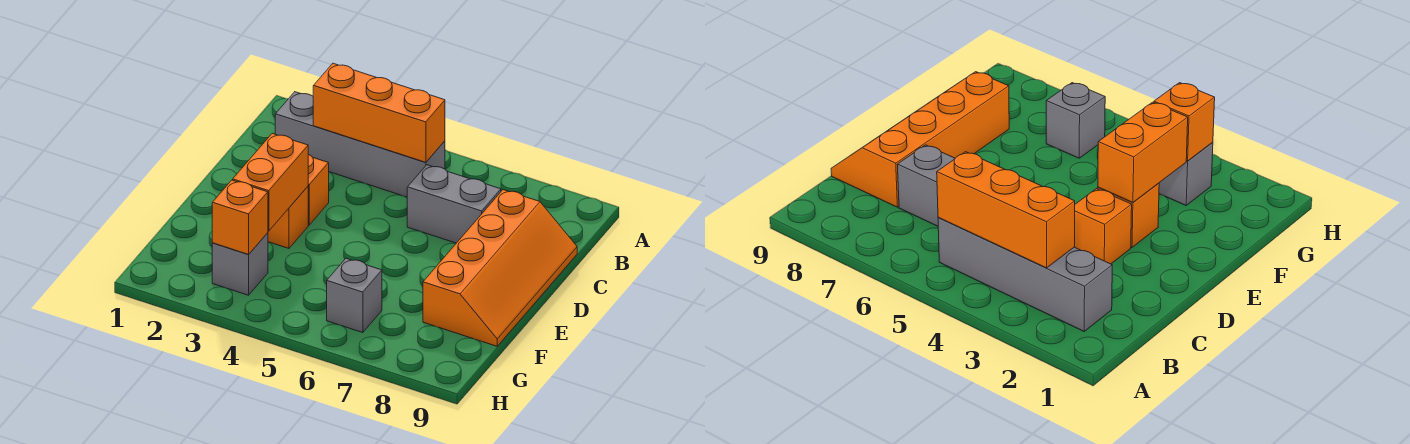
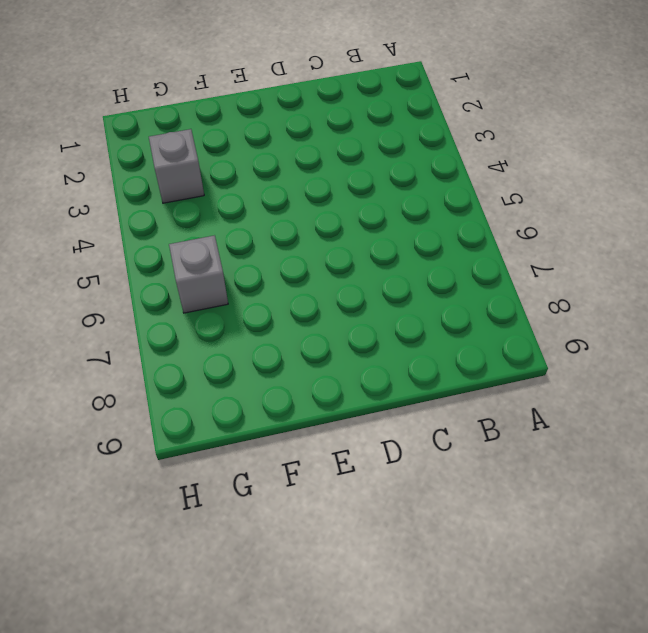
none -> grey brick B2:B5 level 1
none -> grey brick C6:C7 level 1

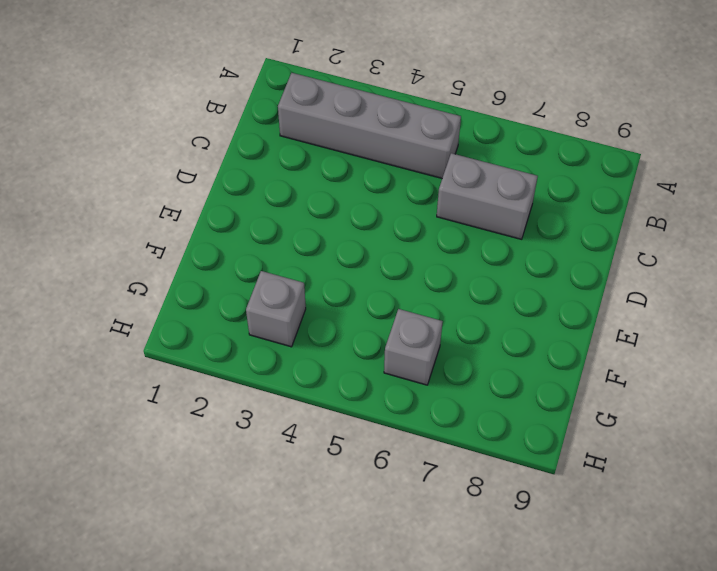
none -> orange slope C8:F9 level 1 top 8
none -> orange brick D3 level 1

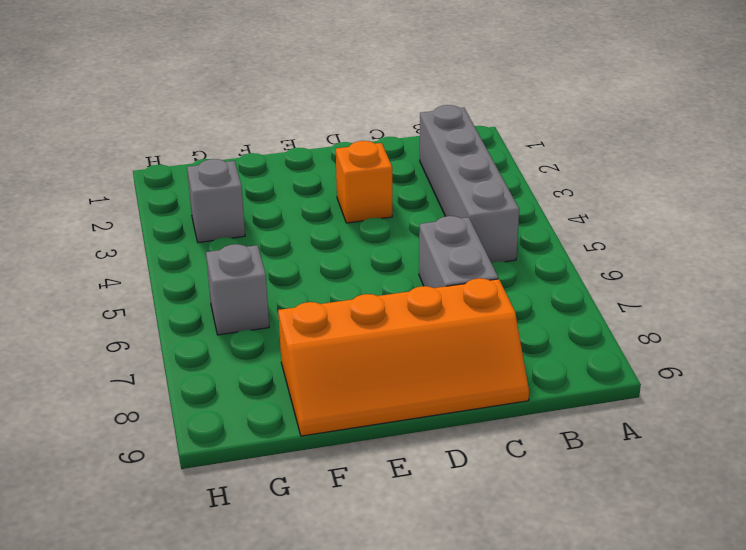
none -> orange brick E3 level 1
none -> orange brick B3:B5 level 2

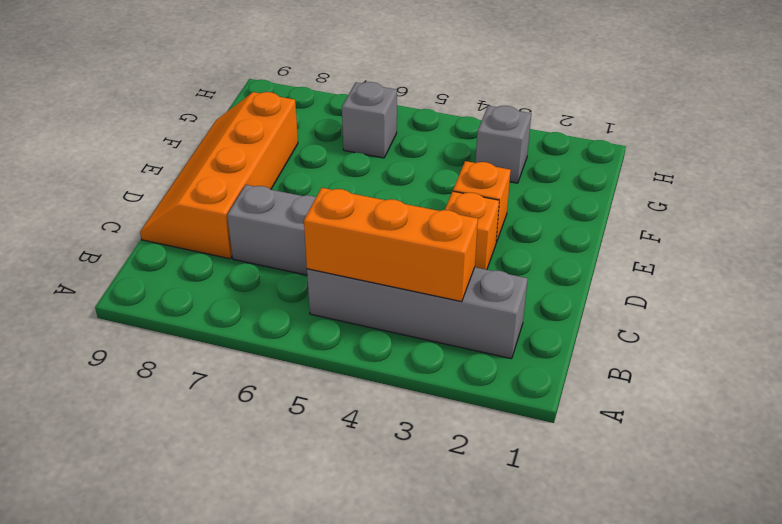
none -> orange brick E3:F3 level 2
none -> orange brick G3 level 2

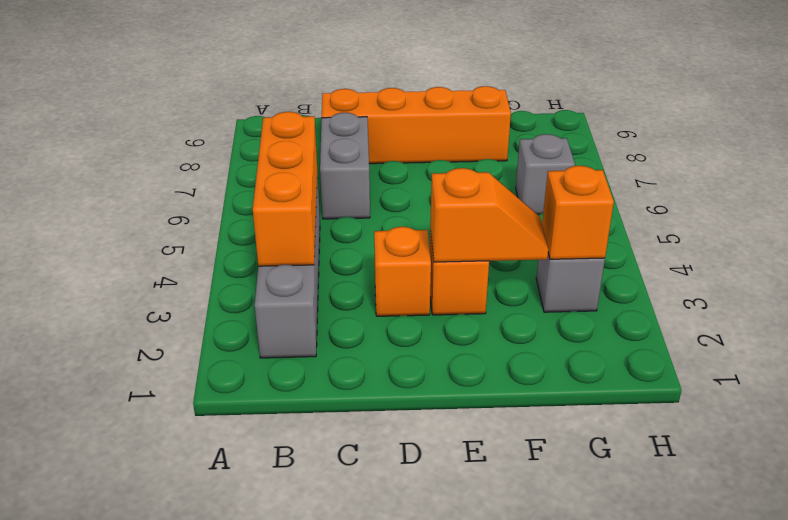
orange slope E3:F3 level 2 top E -> orange brick E3:F3 level 2

